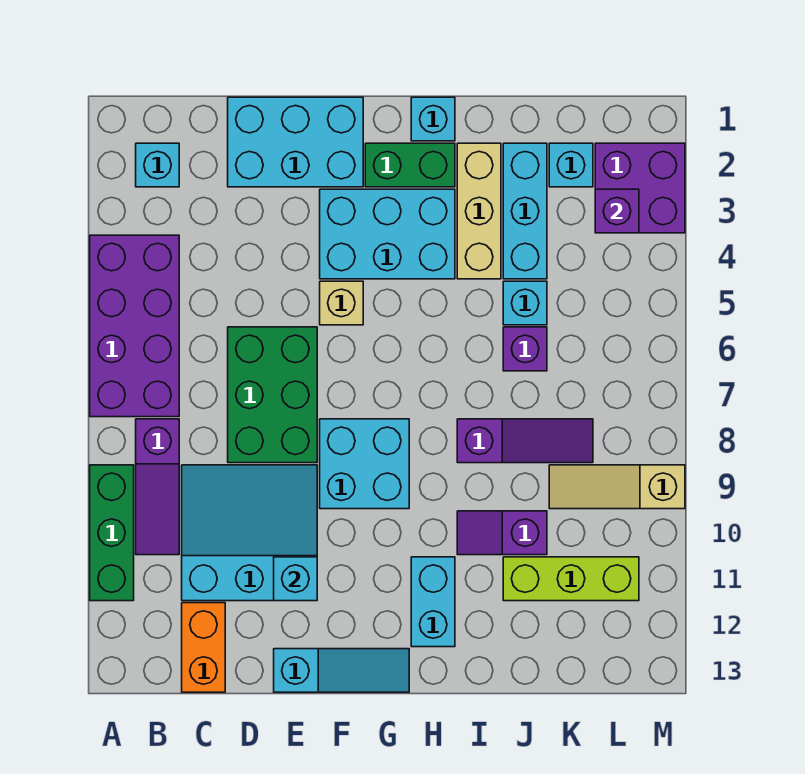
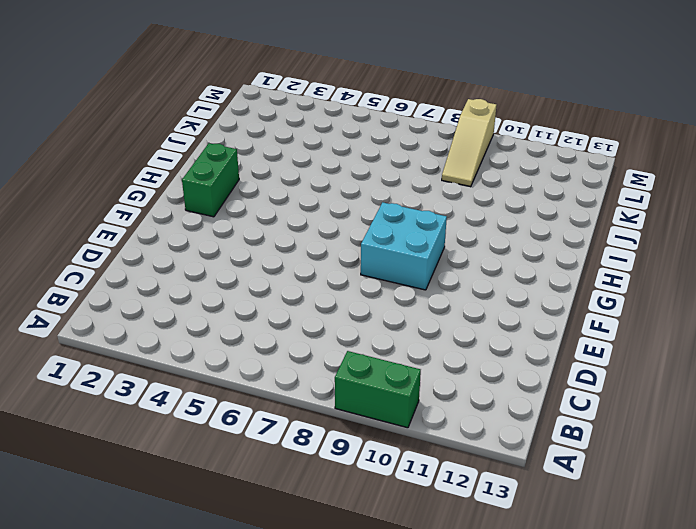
green brick A9:A10 level 1 -> green brick A9:A11 level 1
none -> purple brick A4:B7 level 1
none -> cyan brick B2 level 1
none -> purple slope B8:B10 level 1 top 8

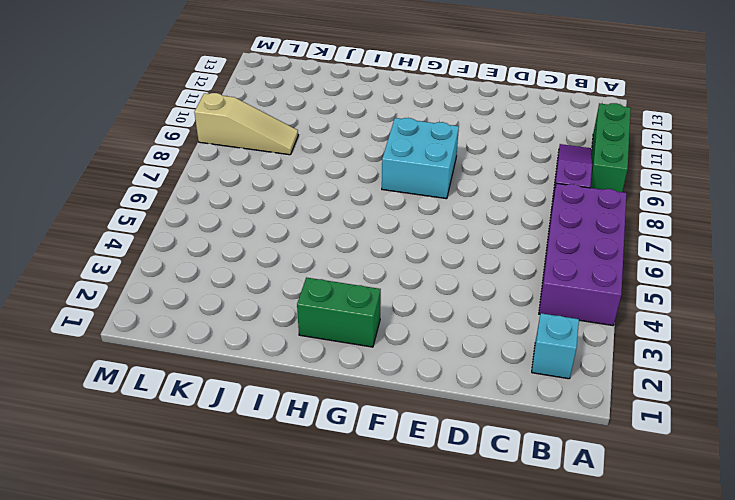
none -> cyan slope C9:E11 level 1 top 11
none -> orange brick C12:C13 level 1
none -> cyan brick D1:F2 level 1

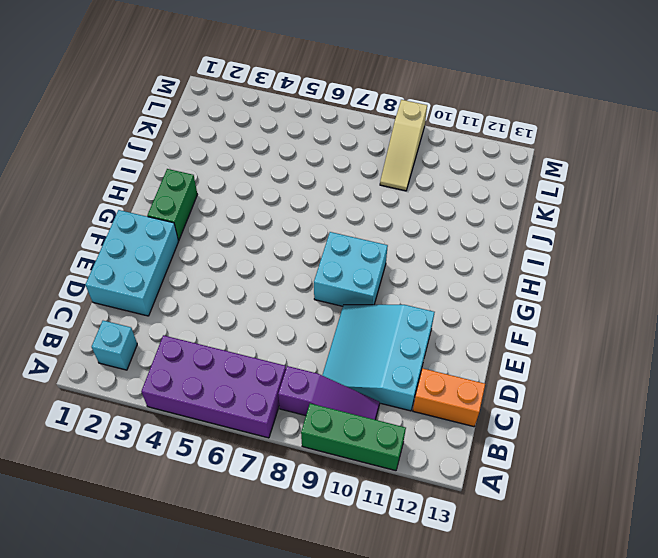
none -> green brick D6:E8 level 1
none -> cyan slope E13:G13 level 1 top E
none -> cyan brick F3:H4 level 1

